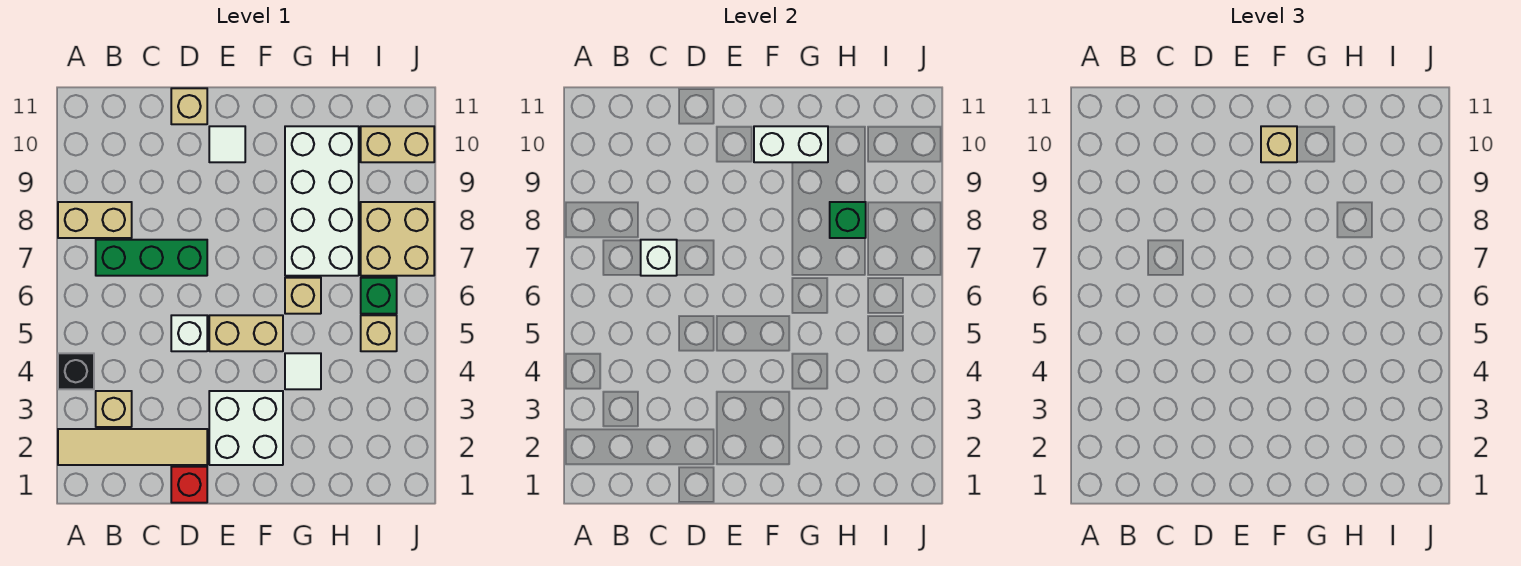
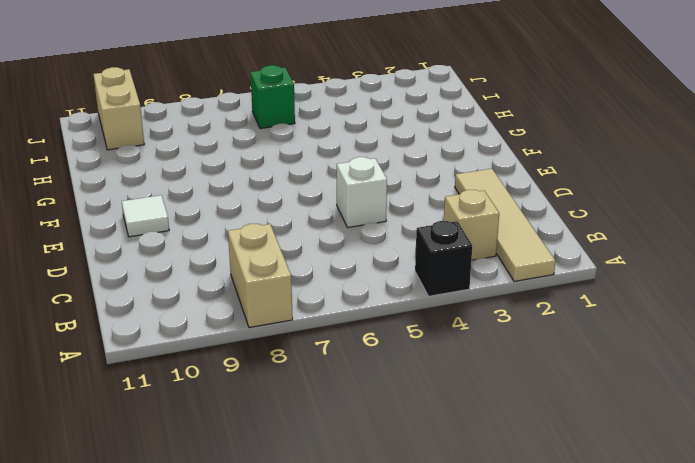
none -> green brick B7:D7 level 1
none -> red brick D1 level 1
none -> tan brick D11 level 1

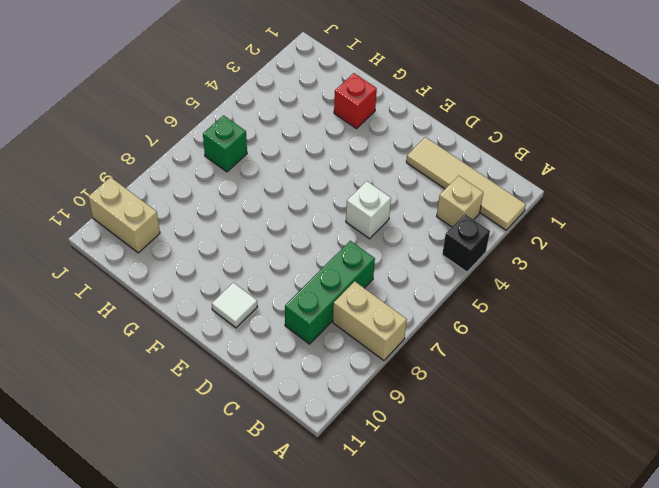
green brick C7:C9 level 1 -> green brick B7:D7 level 1
red brick G2 level 1 -> red brick D1 level 1
none -> tan brick D11 level 1
none -> white brick E2:F3 level 1
none -> tan brick E5:F5 level 1

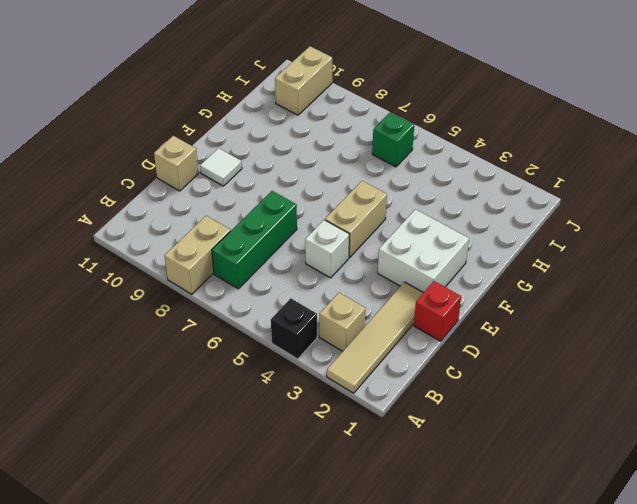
none -> white tile G4 level 1
none -> tan brick G6 level 1
none -> white brick G7:H10 level 1

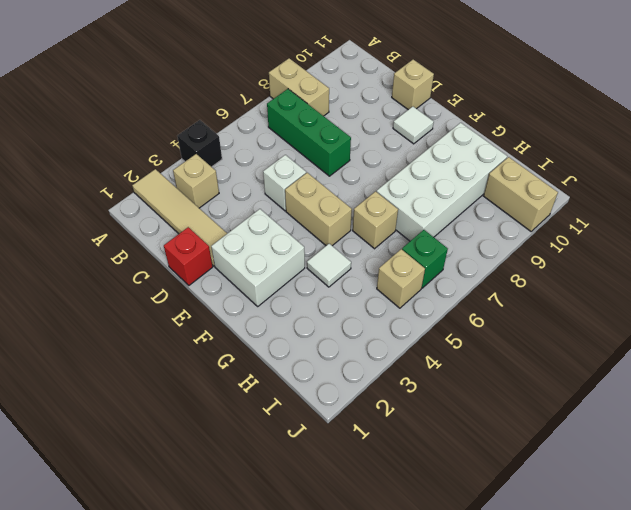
none -> tan brick I7:J8 level 1
none -> white brick C7 level 2
none -> white brick F10:G10 level 2

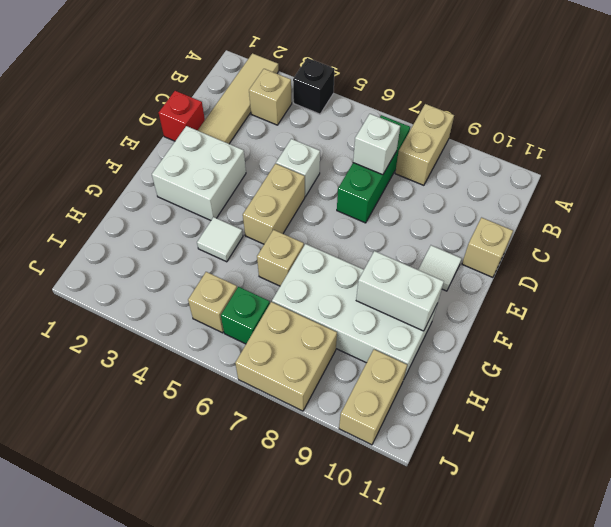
white brick G9:G10 level 2 -> white brick F10:G10 level 2
none -> green brick H8 level 2
none -> tan brick F10 level 3

